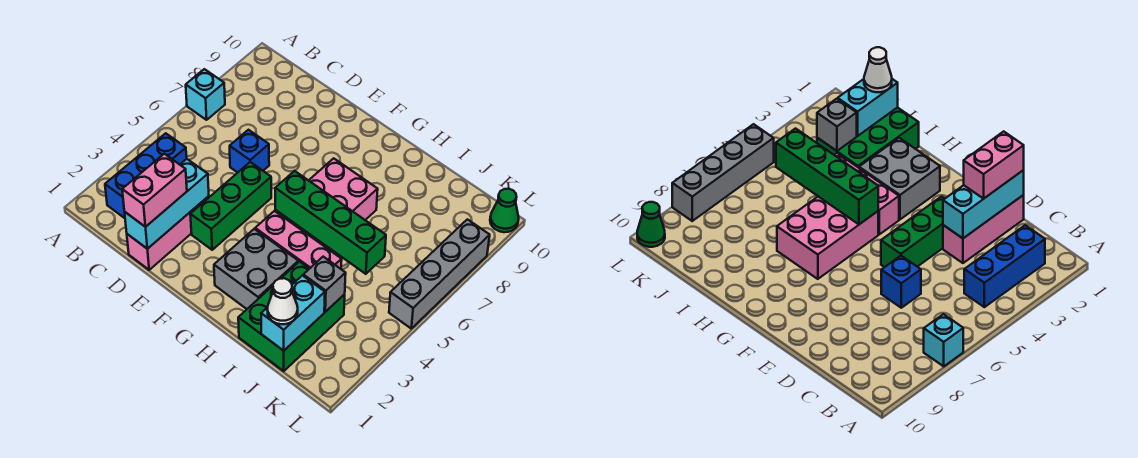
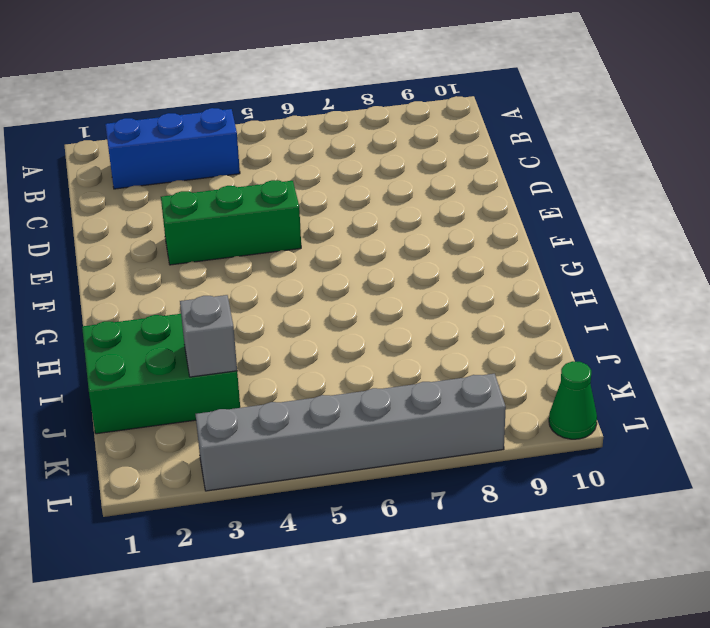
grey brick L3:L8 level 1 -> grey brick L5:L8 level 1
none -> cyan brick A7 level 1
none -> pink brick D1:D3 level 1
none -> blue brick D6 level 1

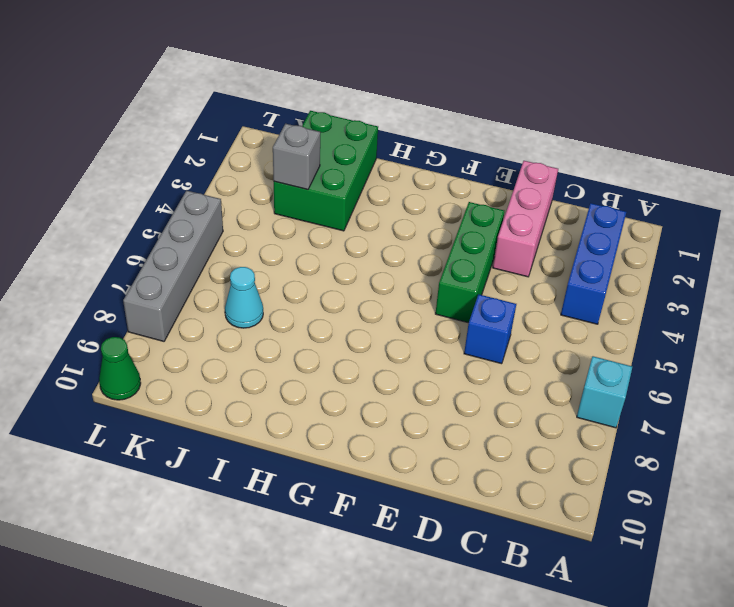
cyan cone J7 level 1 -> none
none -> grey brick G2:H3 level 1
none -> pink brick G4:I4 level 1
none -> pink brick G5:H7 level 1

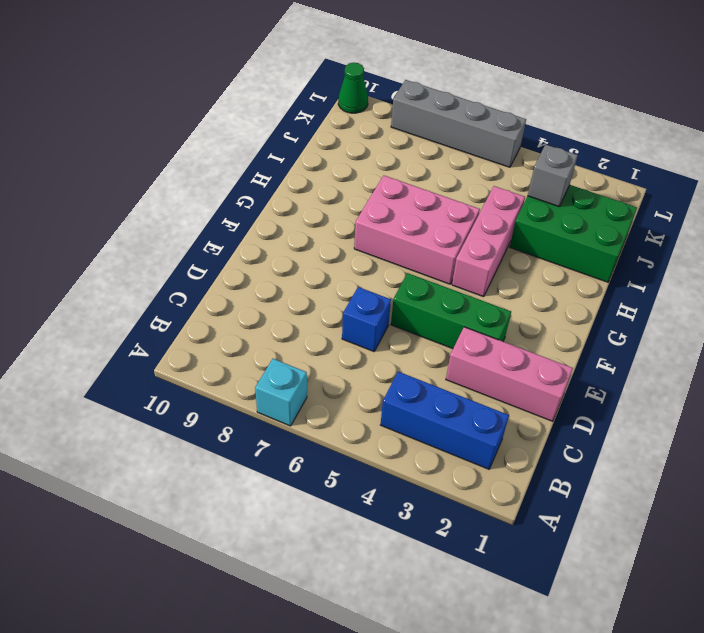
none -> grey brick G2:H3 level 1
none -> cyan brick D1:D3 level 2
none -> green brick G5:J5 level 2

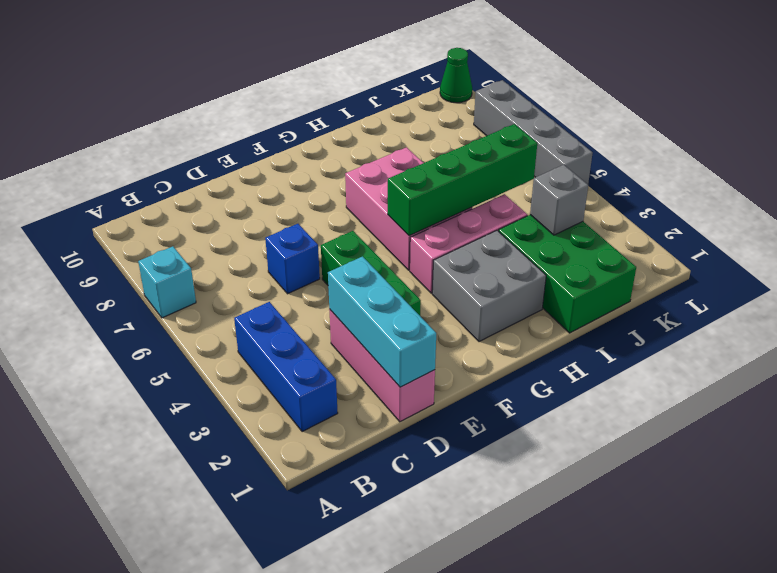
none -> cyan brick J1:J2 level 2
none -> pink brick D1:D2 level 3
none -> white cone J1 level 3

